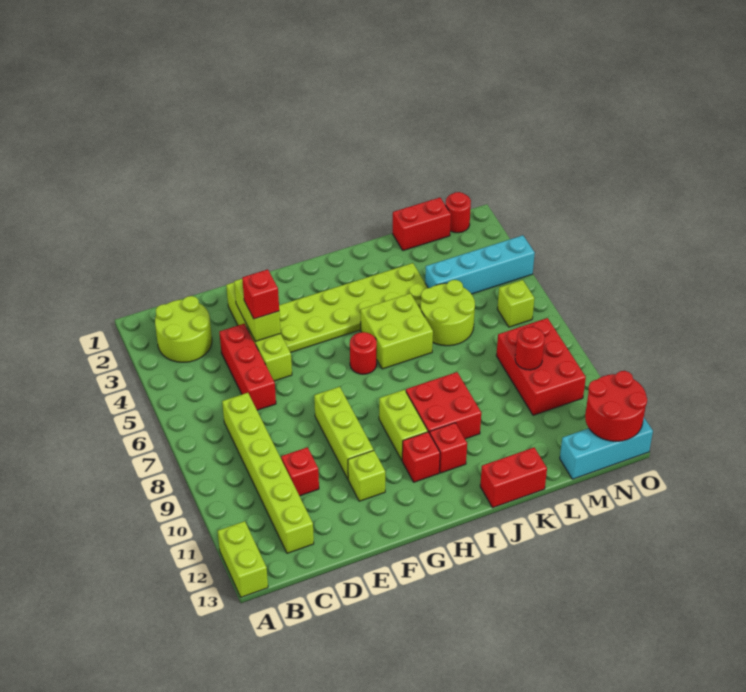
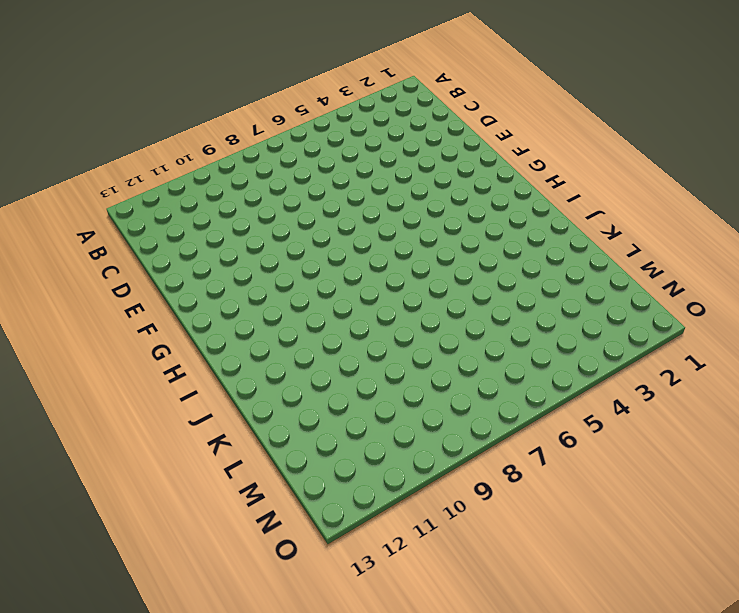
none -> lime brick A12:A13 level 1
none -> lime round brick B2:C3 level 1
none -> lime brick C7:C12 level 1

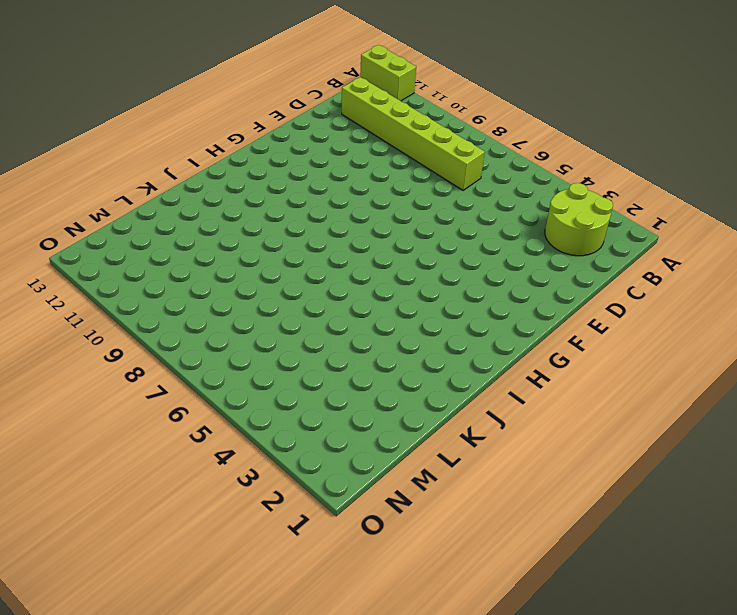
none -> red brick D4:D6 level 1
none -> red brick D10 level 1
none -> lime brick E2:E5 level 1

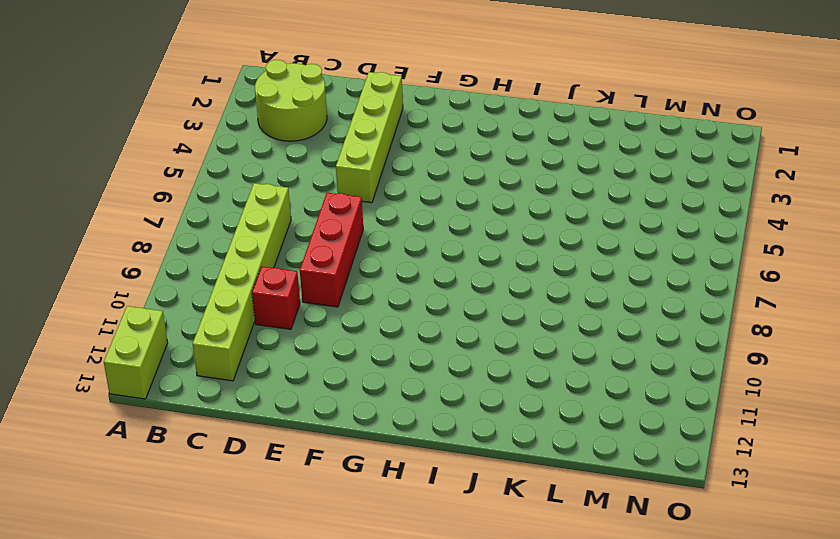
red brick E7:E9 level 1 -> red brick D4:D6 level 1
none -> lime plate F3:K4 level 1
none -> lime brick F8:F10 level 1
none -> lime brick F11 level 1

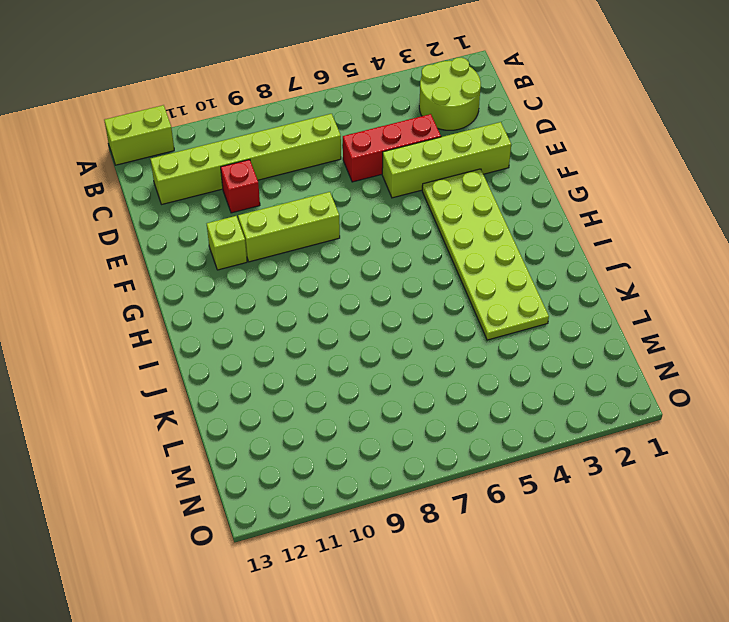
none -> red round brick H6 level 1
none -> lime brick H9:H10 level 1
none -> red brick H11 level 1

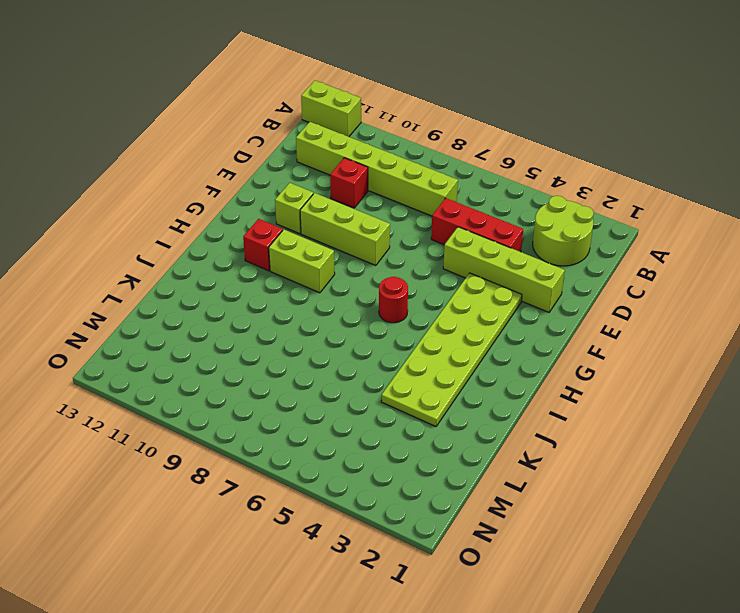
none -> lime brick I5:J6 level 1
none -> red brick I9:J10 level 1
none -> red brick I11 level 1

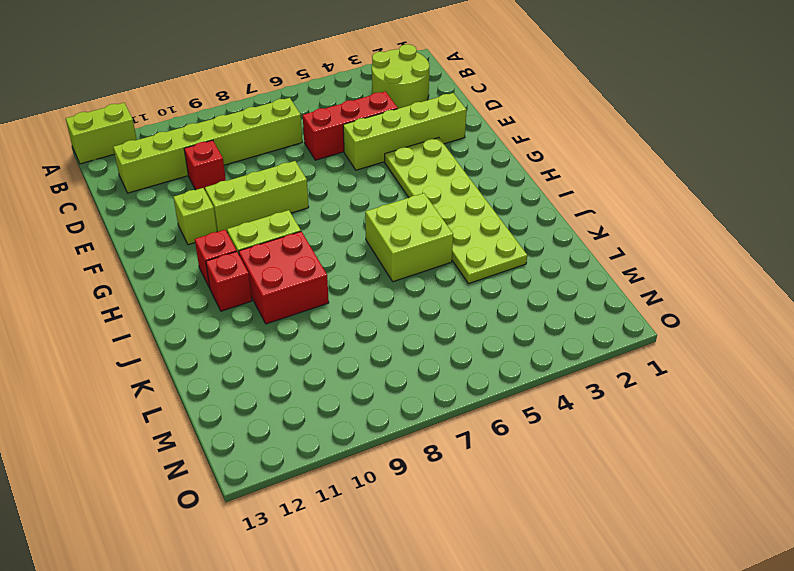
none -> red round brick H6 level 1
none -> red brick J13:K13 level 1
none -> lime round brick K5:L6 level 1

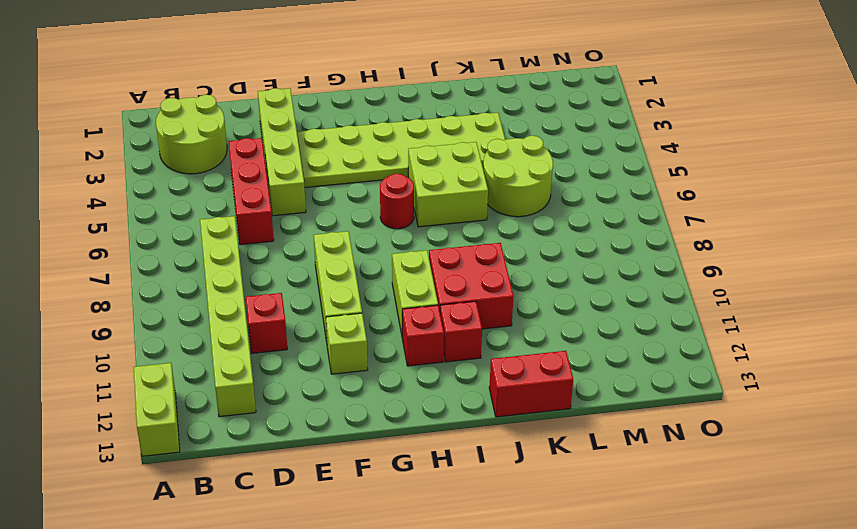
none -> red brick L1:M1 level 1
none -> cyan brick L4:O4 level 1
none -> red brick M8:N10 level 1

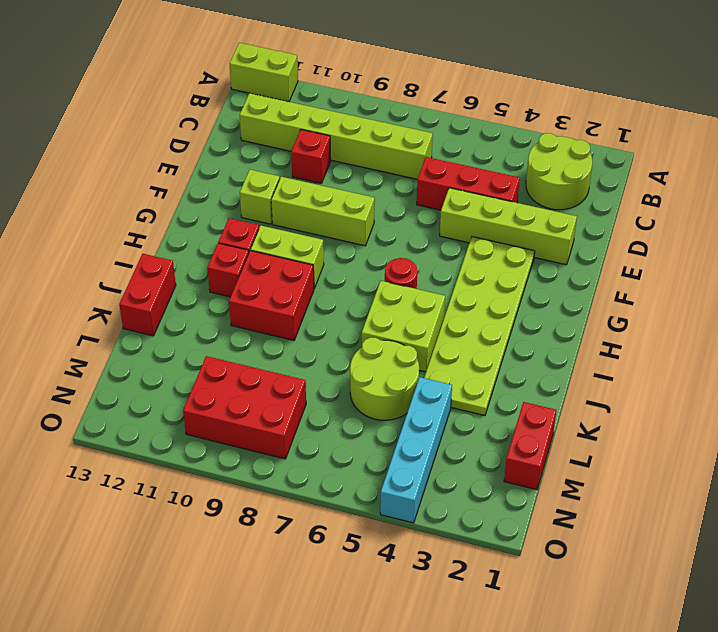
none -> cyan brick M13:O13 level 1
none -> red round brick N1 level 1
none -> lime brick N6 level 1

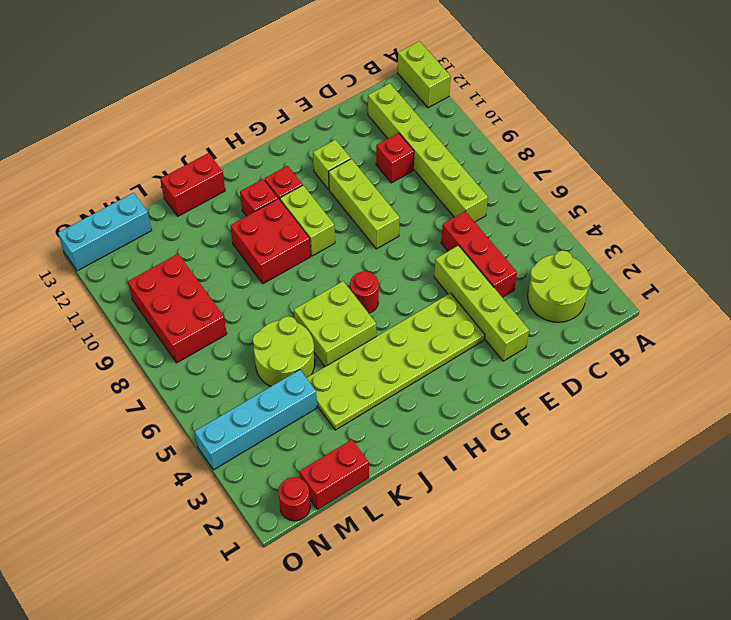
none -> lime brick N6 level 1
none -> lime brick E3:E4 level 2
none -> red round brick M9 level 2

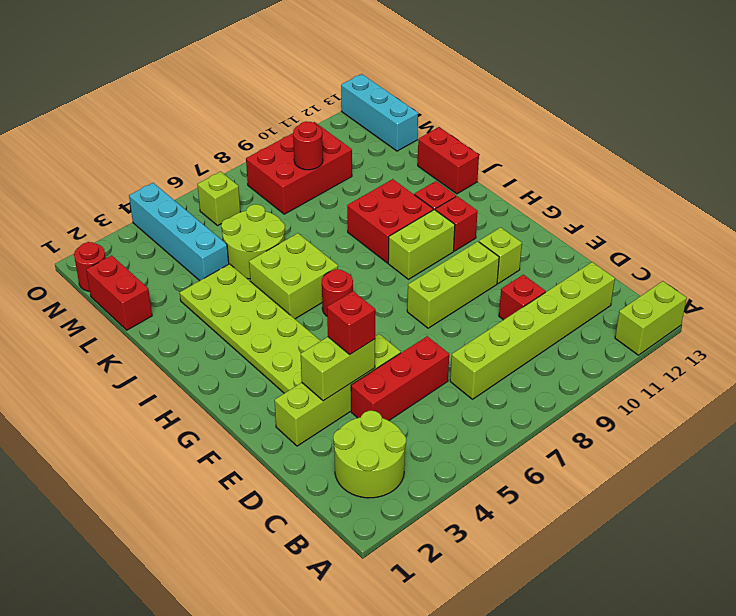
none -> red round brick N12:O13 level 2

